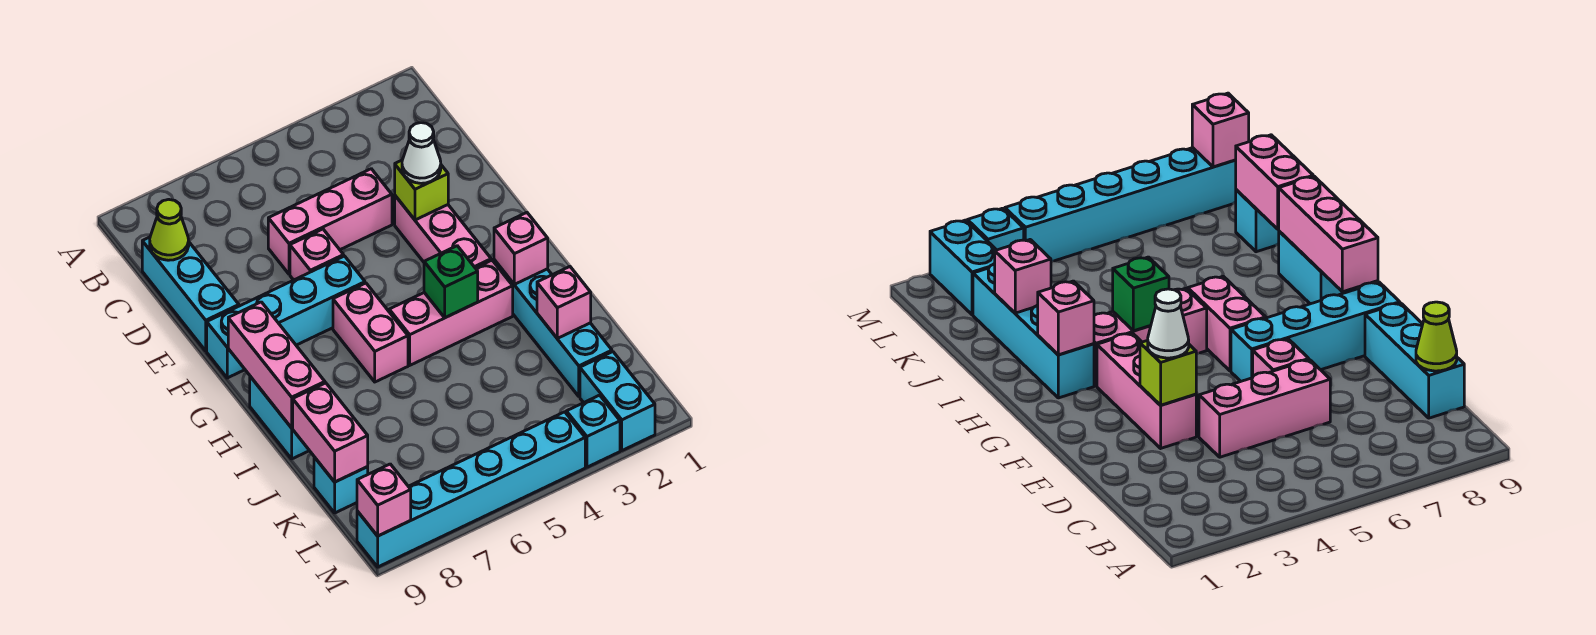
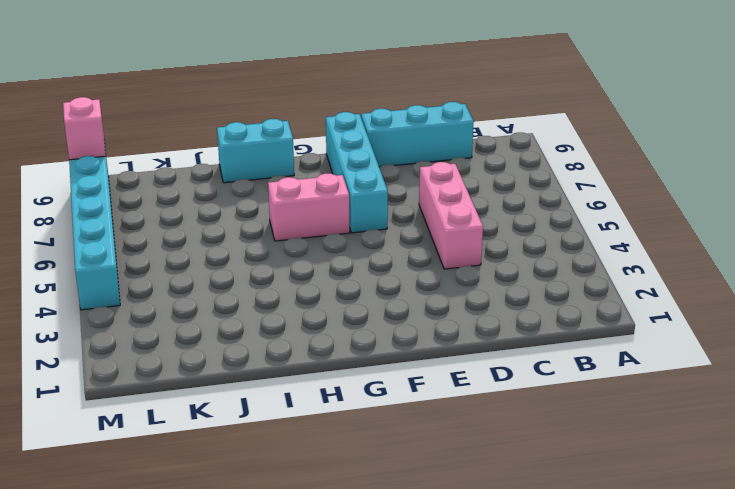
none -> pink brick E3:G3 level 1
none -> pink brick E6 level 1
none -> cyan brick H2:K2 level 1

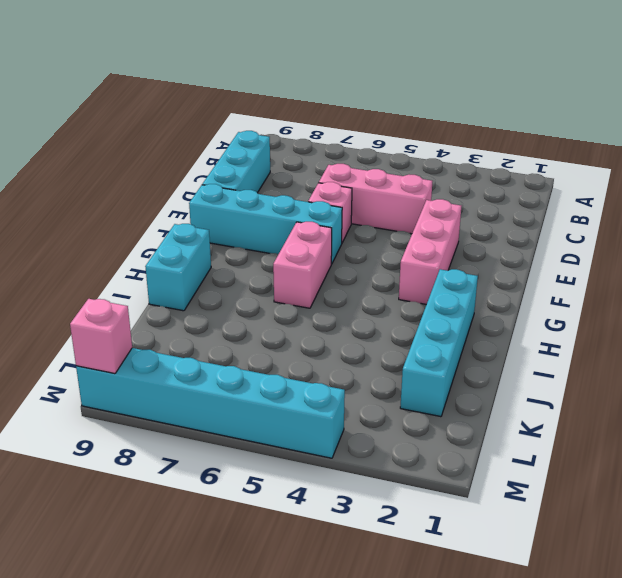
none -> pink brick H3:H5 level 1
none -> cyan brick K9 level 1
none -> cyan brick L2:M2 level 1

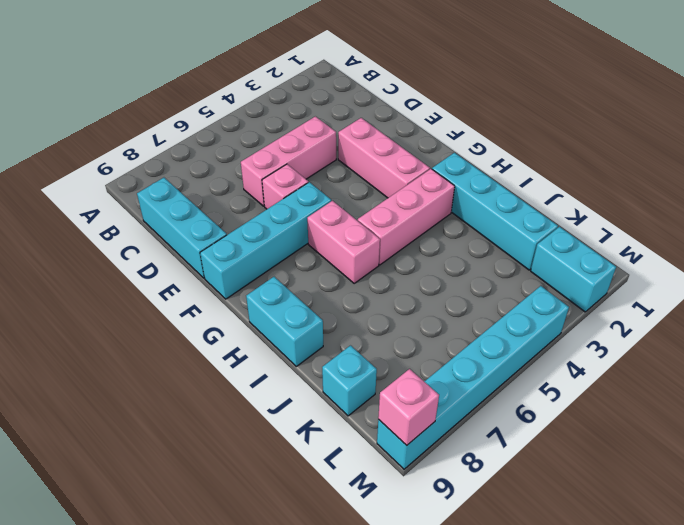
none -> cyan brick M3 level 1
none -> lime cone C9 level 2
none -> lime brick E3 level 2

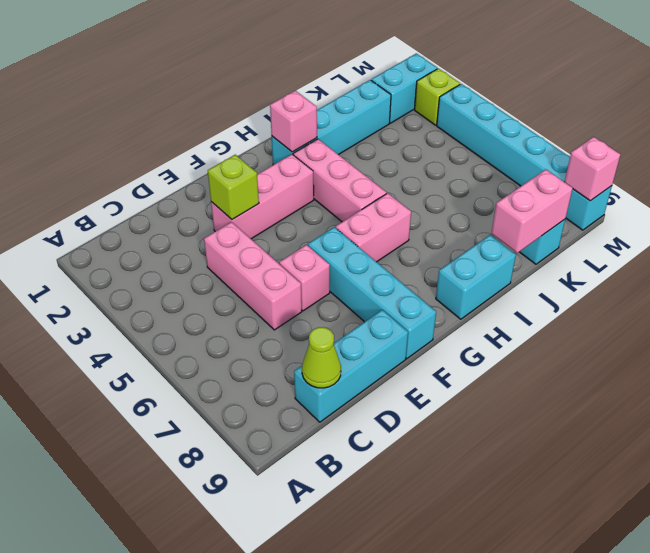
lime brick M3 level 1 -> cyan brick M3 level 1
none -> pink brick G9:I9 level 2
none -> green brick H4 level 2
none -> pink brick J2 level 2

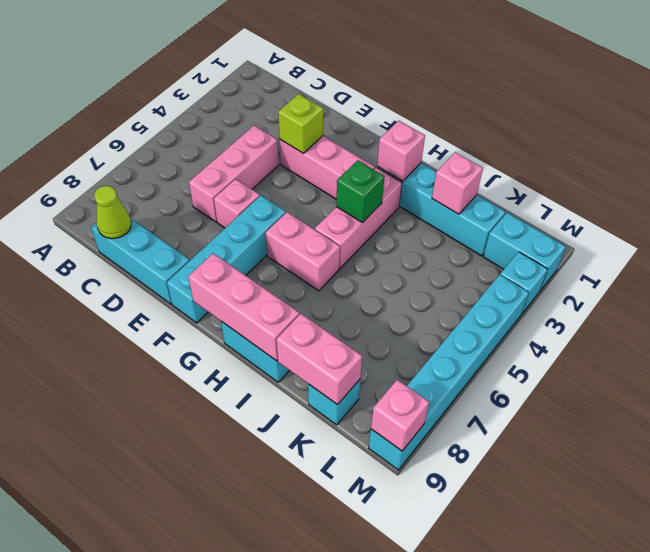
none -> white cone E3 level 3

